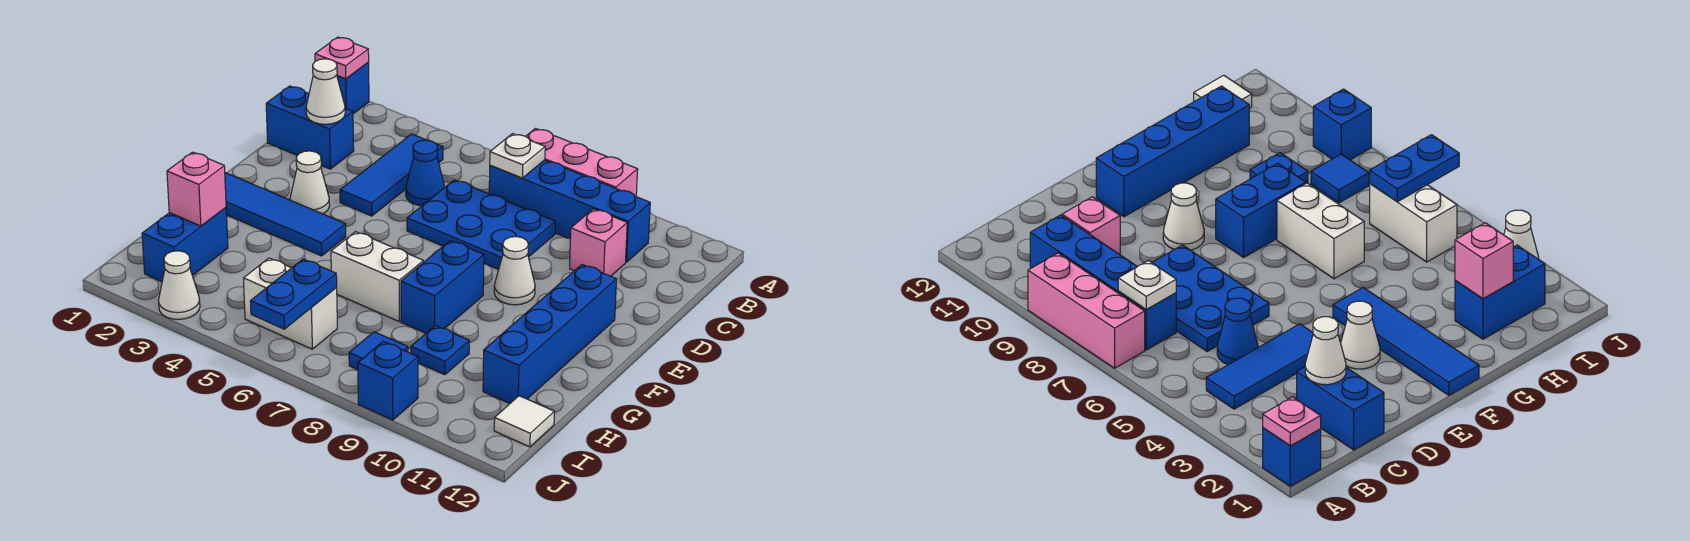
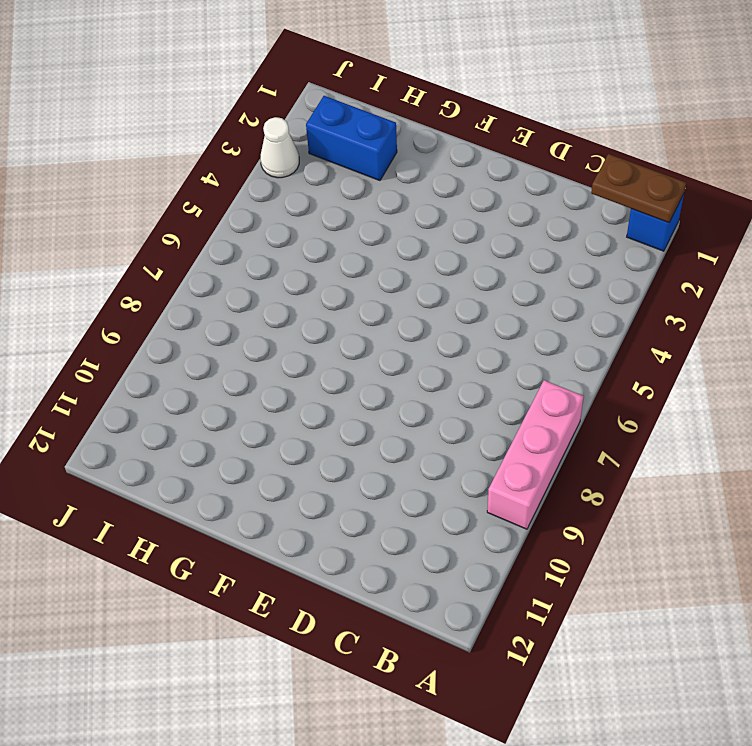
brown plate A1:B1 level 2 -> pink plate A1 level 2
none -> blue tile B4:D4 level 1
none -> blue brick B7:B10 level 1
none -> blue brick C1:C2 level 1

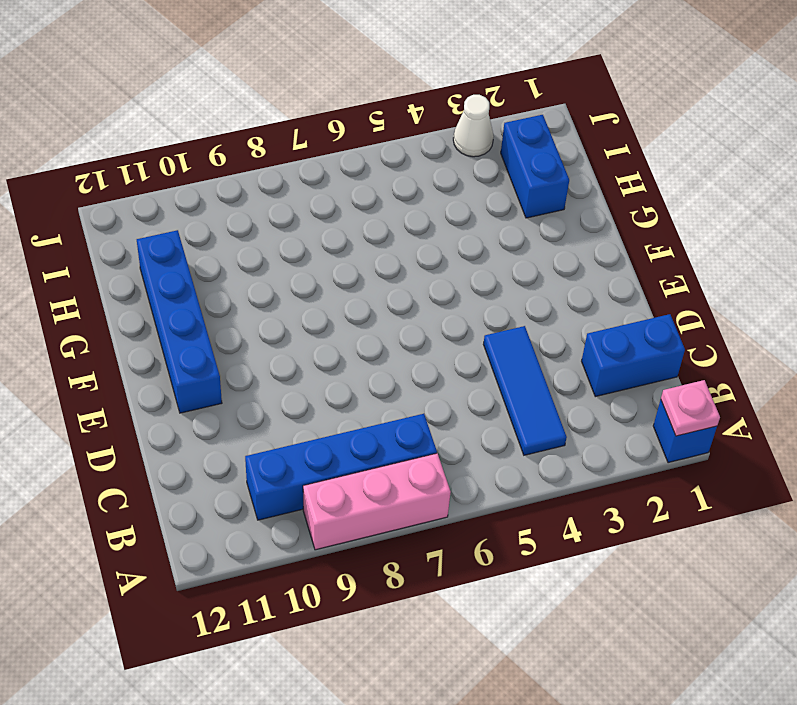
none -> blue cone C5 level 1
none -> blue plate C6:D8 level 1
none -> pink brick C10 level 1

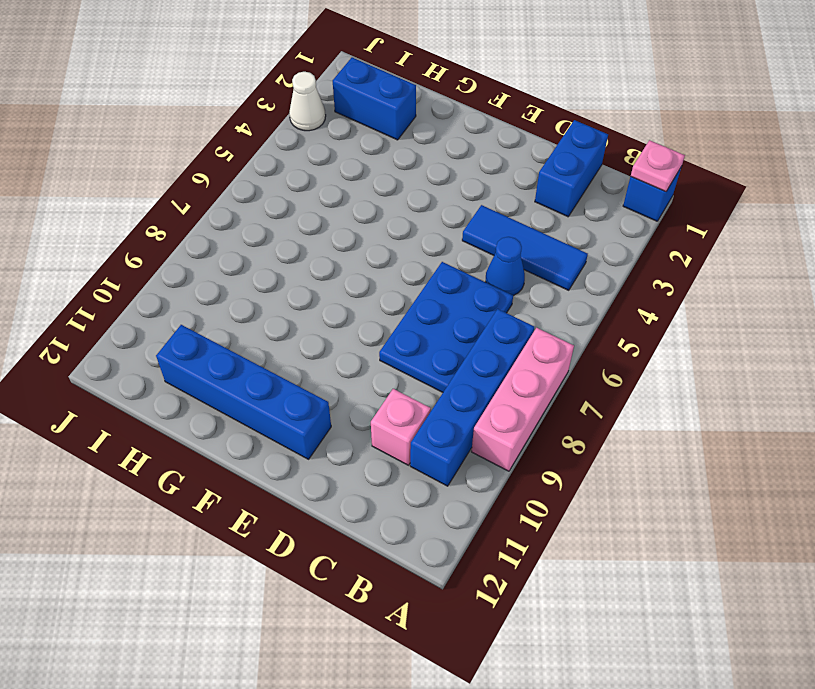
none -> white cone E3 level 1
none -> white cone E9 level 1
none -> blue tile F1:F4 level 1

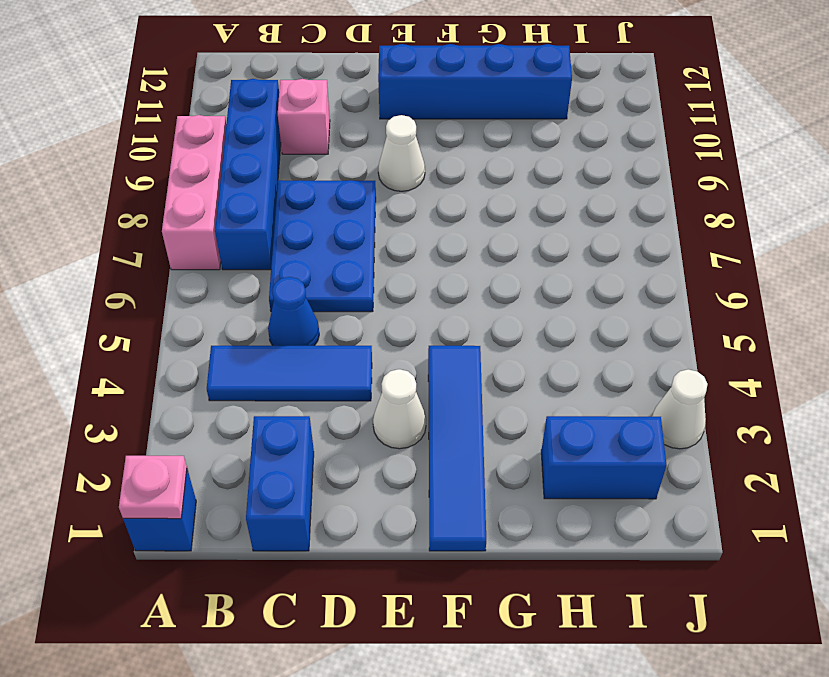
none -> blue brick F8:G8 level 1
none -> white brick G6:G7 level 1
none -> blue plate H9 level 1

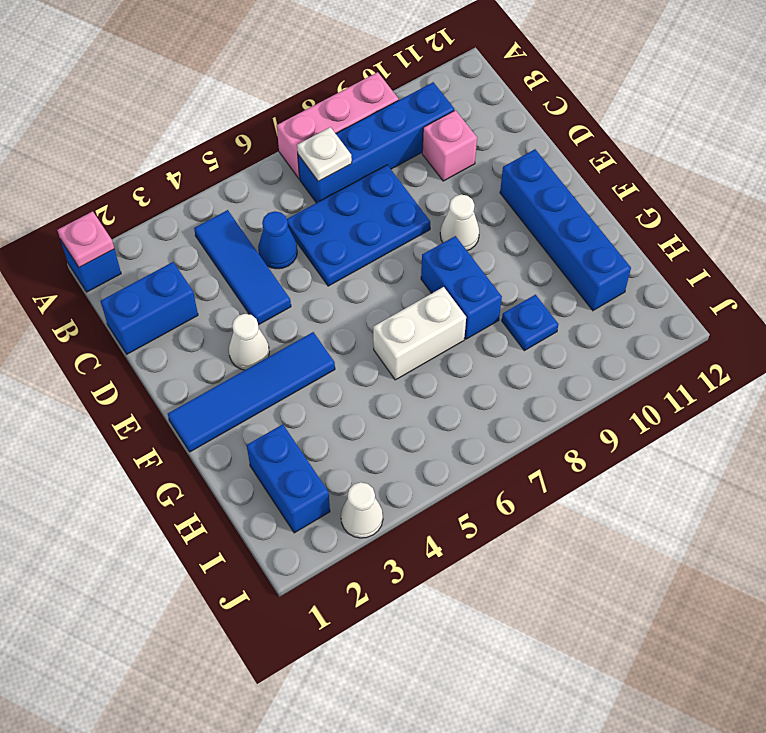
none -> white brick I5:I6 level 1
none -> blue tile I8 level 1
none -> white tile I12 level 1

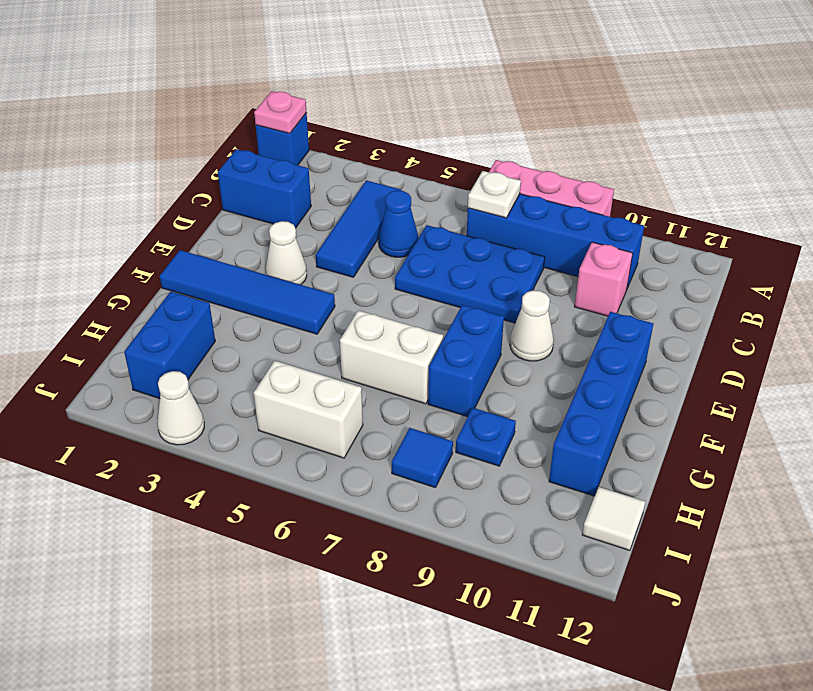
none -> blue brick J9 level 1
none -> white cone C2 level 2
none -> pink brick H2 level 2

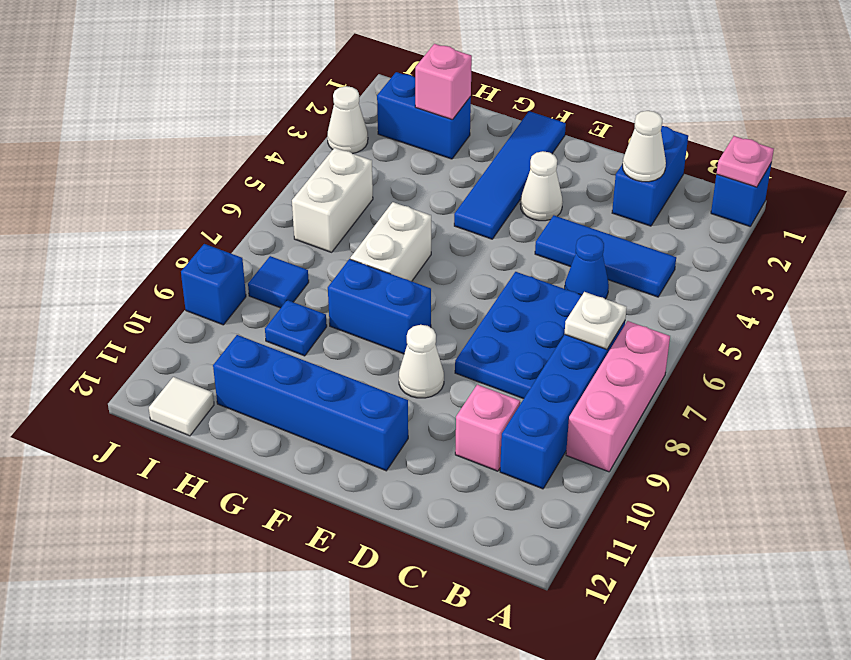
none -> blue plate I6:J6 level 2

